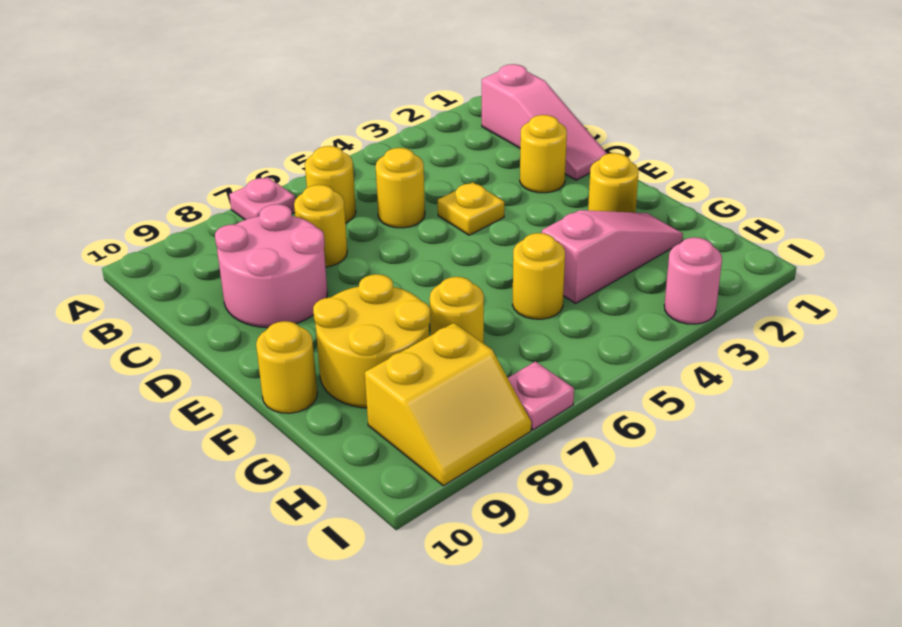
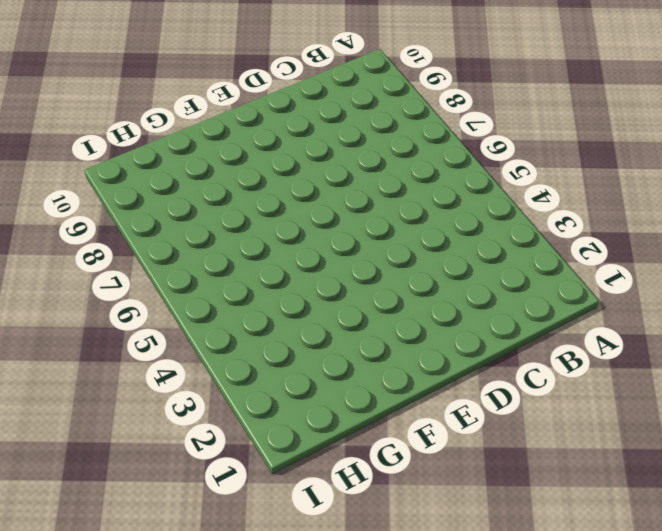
none -> pink plate A7 level 1
none -> pink slope B1:D1 level 1 top B
none -> yellow round brick B6 level 1

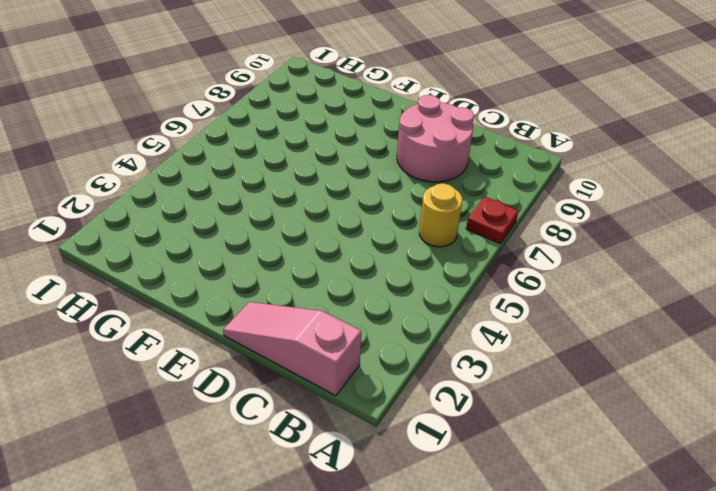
red plate A7 level 1 -> pink plate A7 level 1
none -> yellow round brick C5 level 1
none -> yellow round brick C7 level 1
none -> yellow round brick D2 level 1

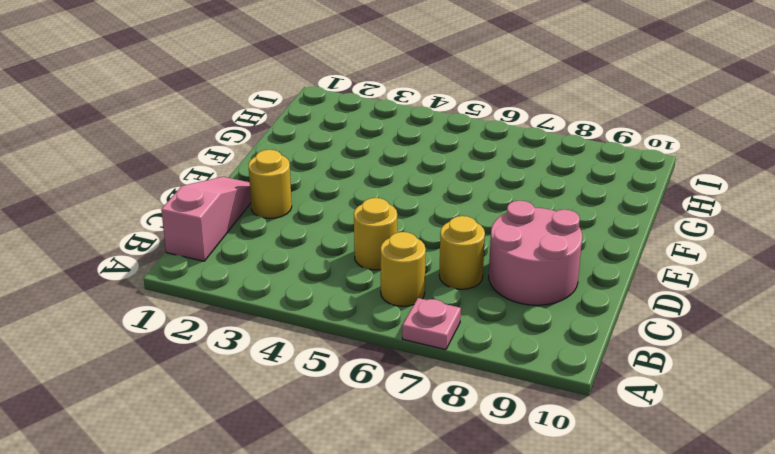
none -> yellow plate D4 level 1
none -> yellow round brick F2 level 1
none -> yellow round brick F8:G9 level 1

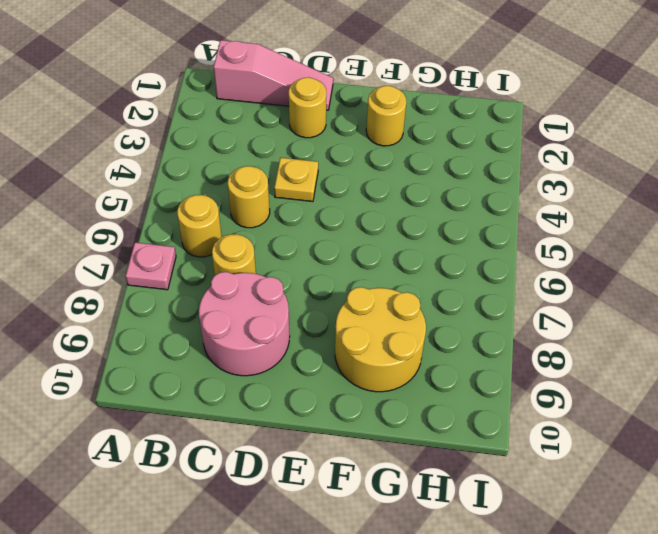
none -> yellow round brick F10 level 1
none -> pink slope G2:G4 level 1 top 4
none -> yellow round brick G5 level 1

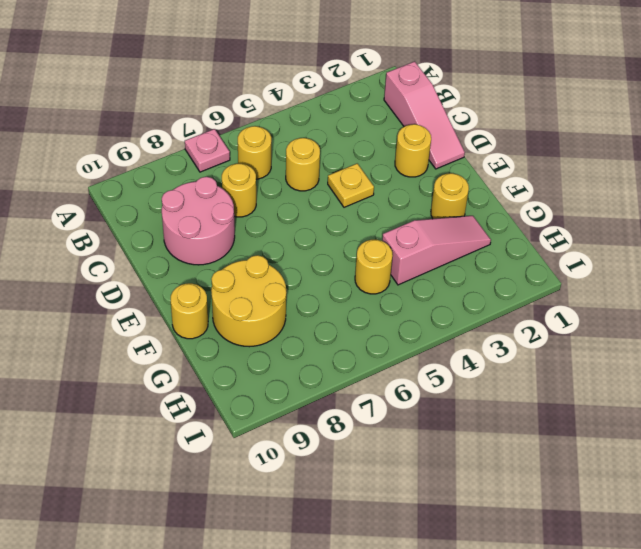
none -> yellow round brick G7 level 1
none -> yellow slope H8:I9 level 1 top H
none -> pink round brick I3 level 1

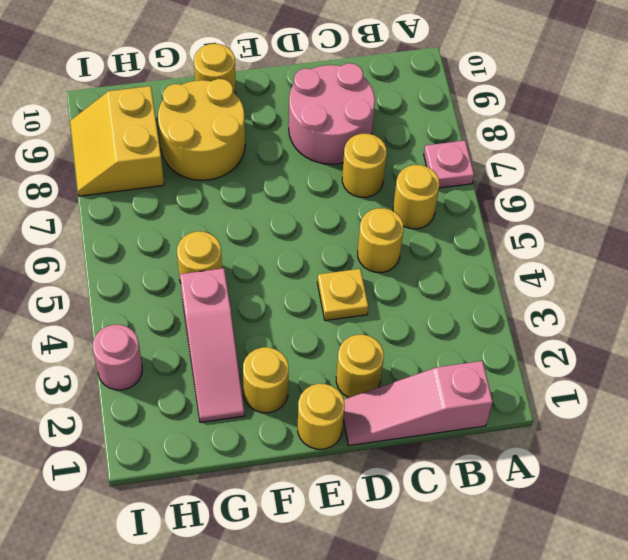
yellow round brick E1 level 1 -> yellow round brick G7 level 1
none -> pink plate I7 level 1

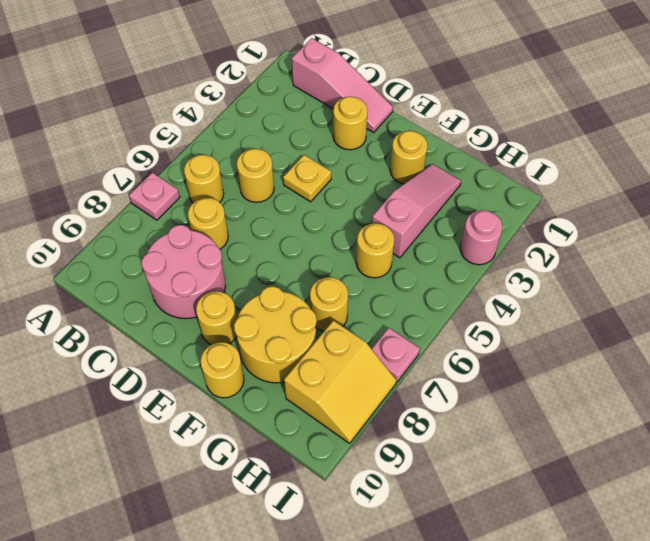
yellow round brick E9 level 1 -> none

